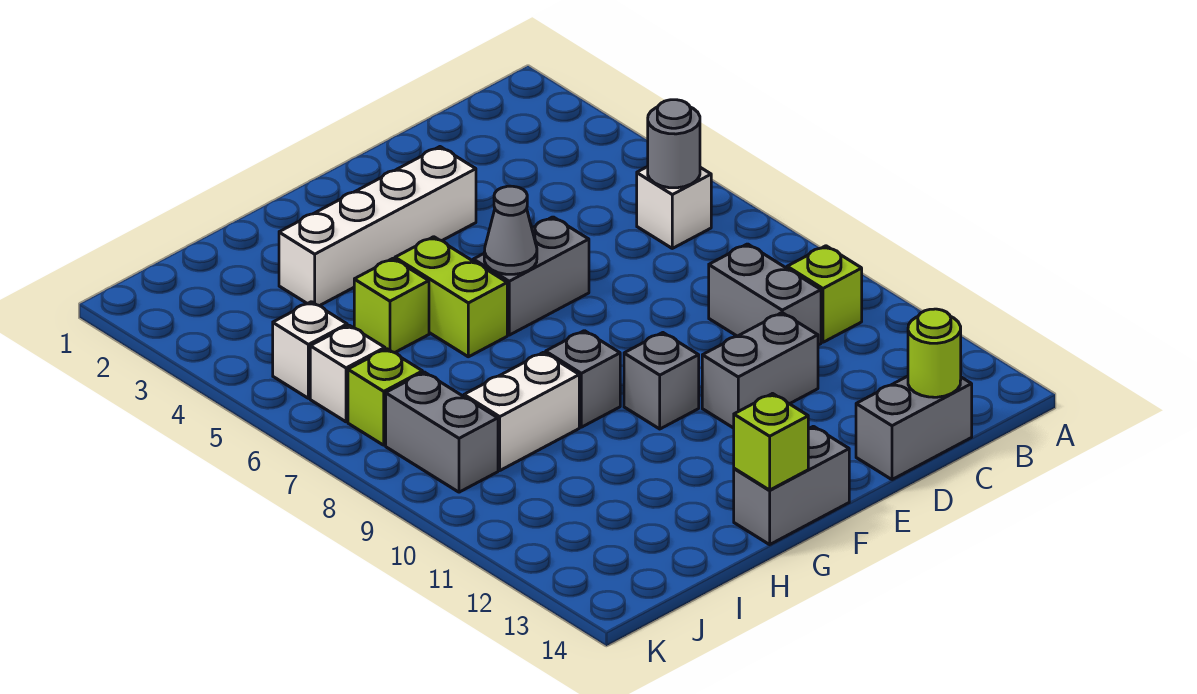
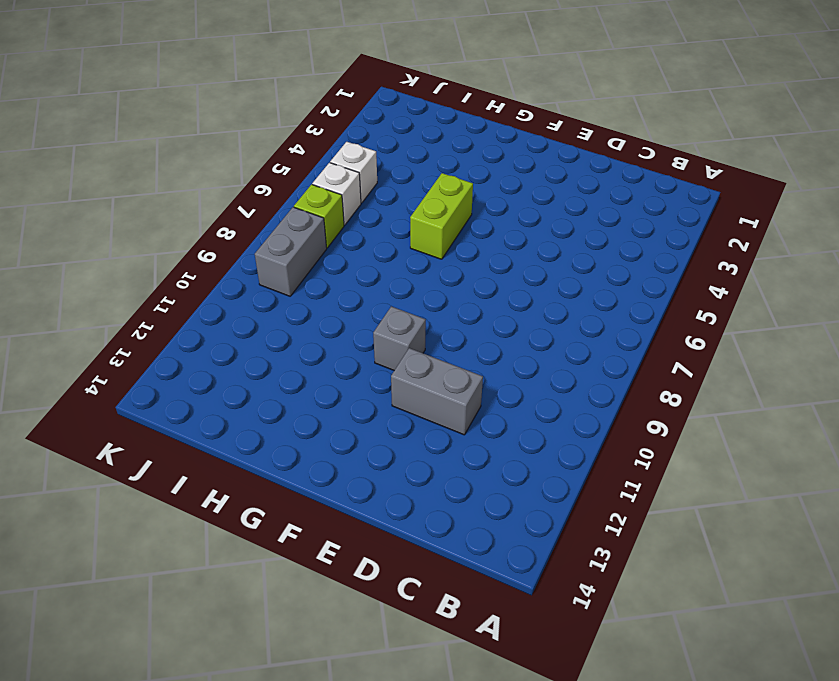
none -> white brick B6 level 1
none -> lime brick B10 level 1
none -> grey brick C9:C10 level 1

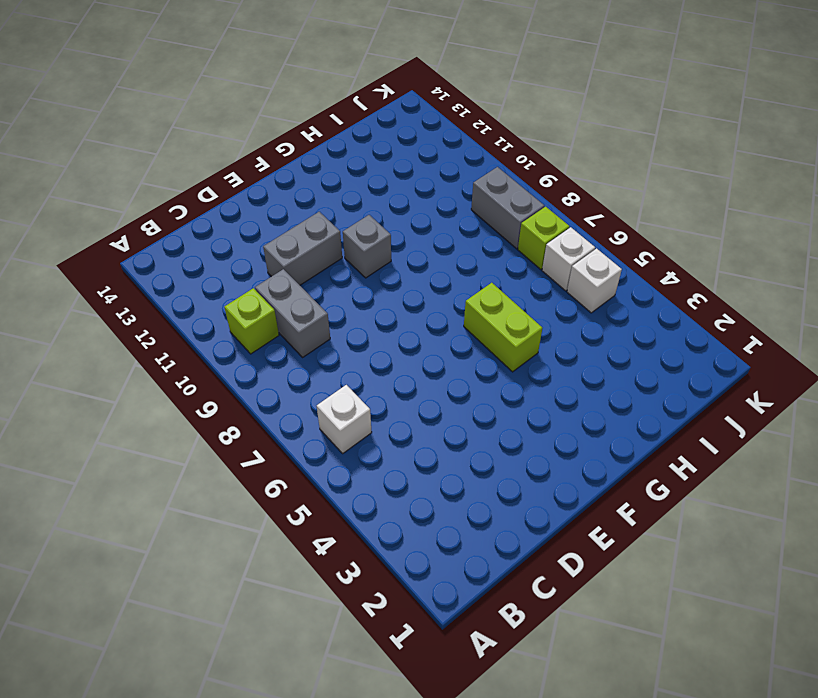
none -> grey brick C14:D14 level 1
none -> white brick E3:H3 level 1
none -> grey brick E6:F6 level 1

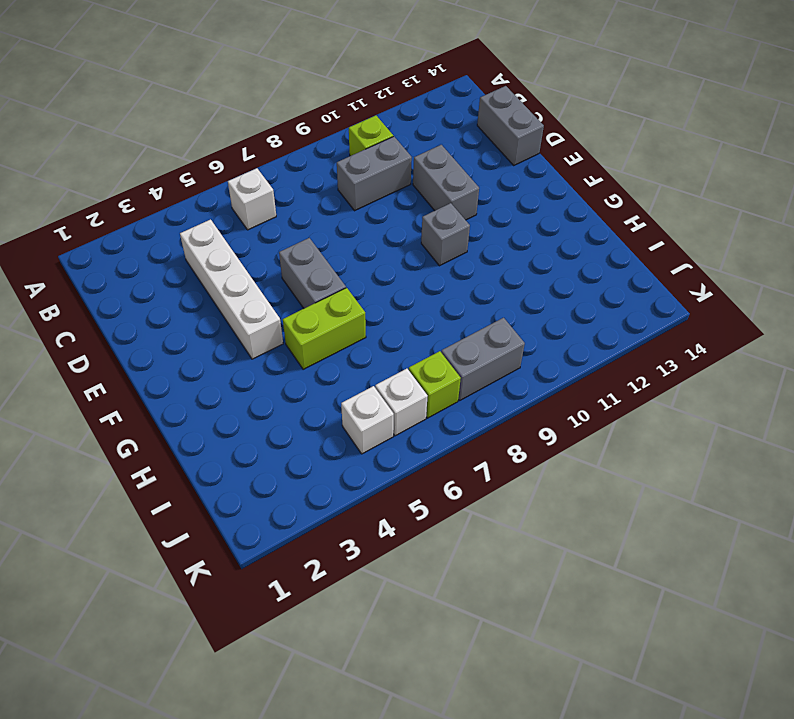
white brick C4:F4 level 1 -> white brick E3:H3 level 1
none -> grey brick F14:G14 level 1
none -> grey brick G9 level 1
none -> lime brick H5 level 1

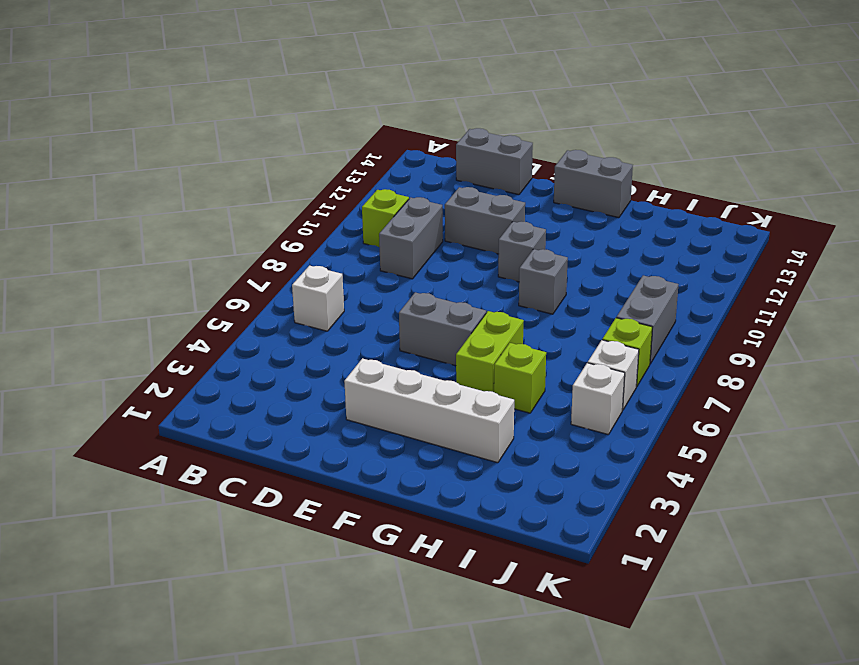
none -> white brick H9:I9 level 1
none -> grey round brick B6 level 2
none -> lime round brick C14 level 2

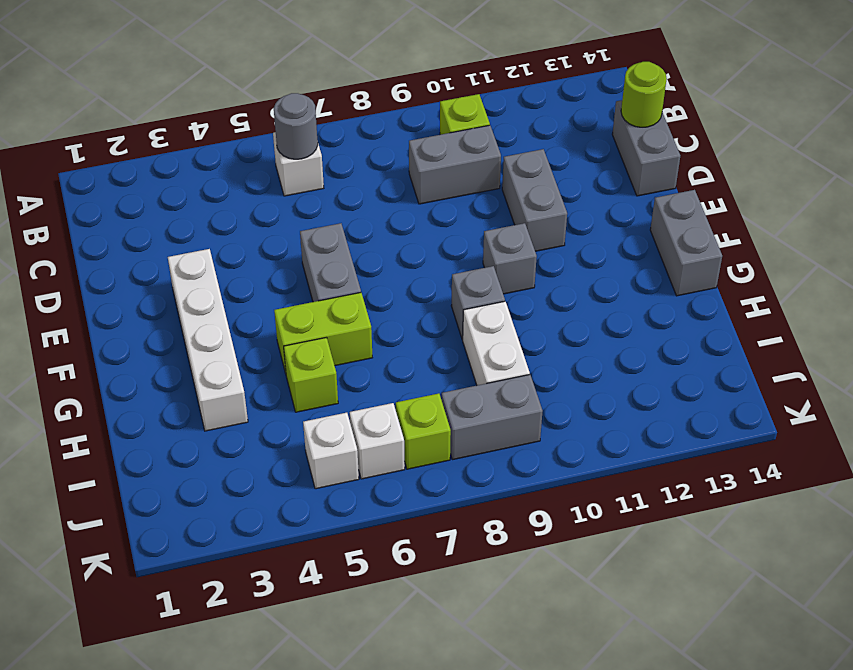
none -> grey cone F6 level 2
none -> lime brick G14 level 2

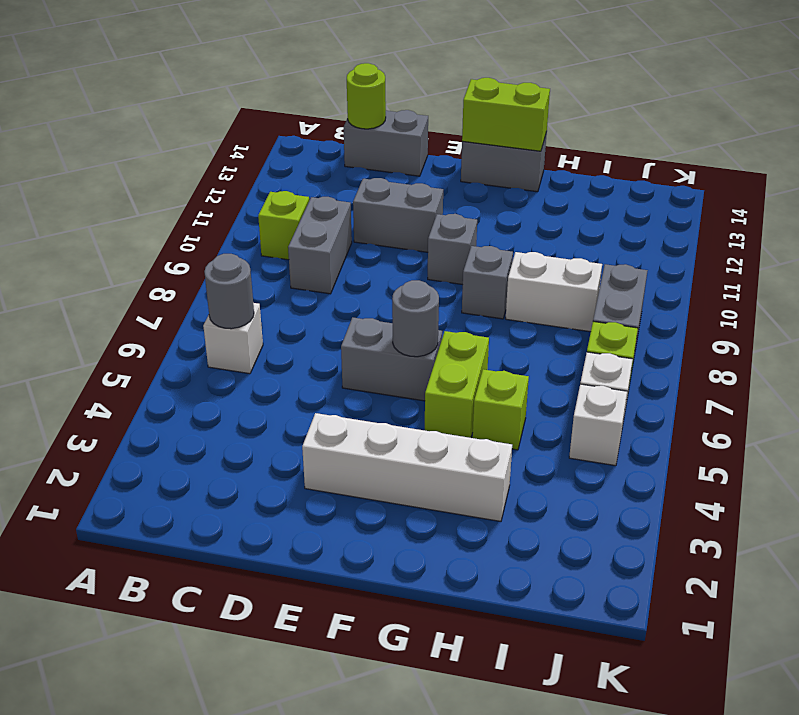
grey round brick F6 level 2 -> grey cone F6 level 2
lime brick F14:G14 level 2 -> lime brick G14 level 2

